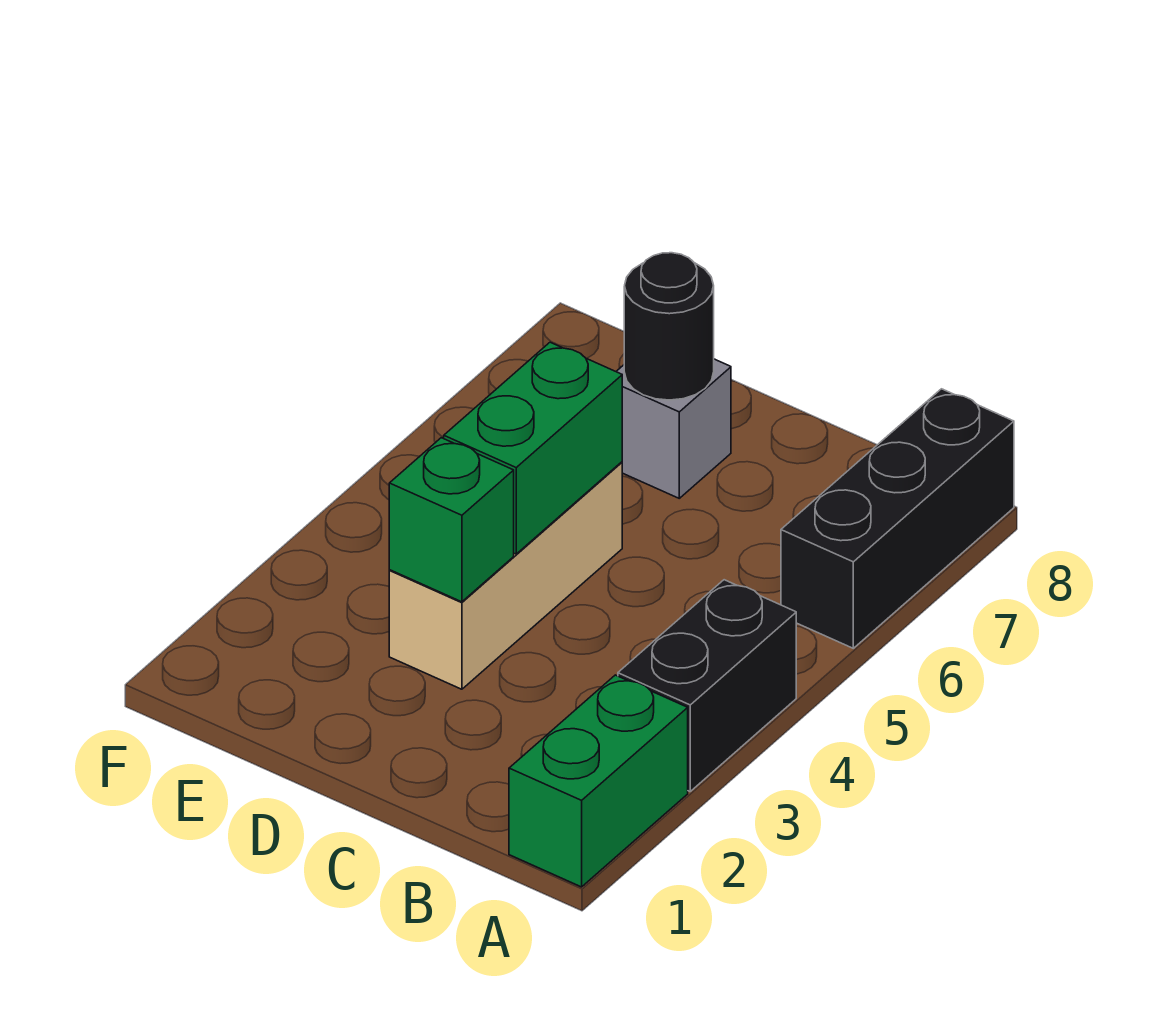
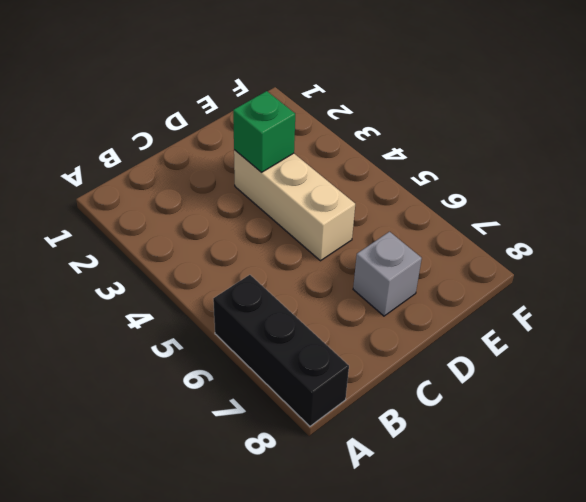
none -> green brick A1:A2 level 1
none -> black brick A3:A4 level 1

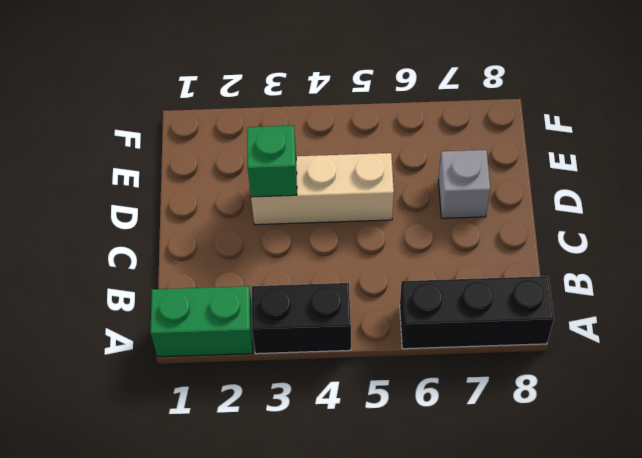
none -> green brick D4:D5 level 2
none -> black round brick D7 level 2

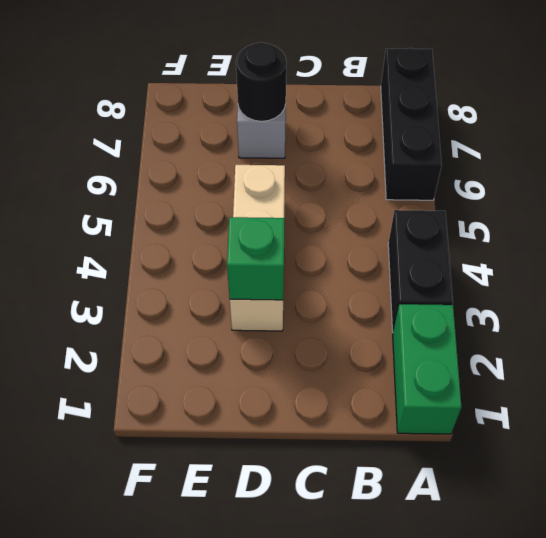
none -> green brick D4:D5 level 2

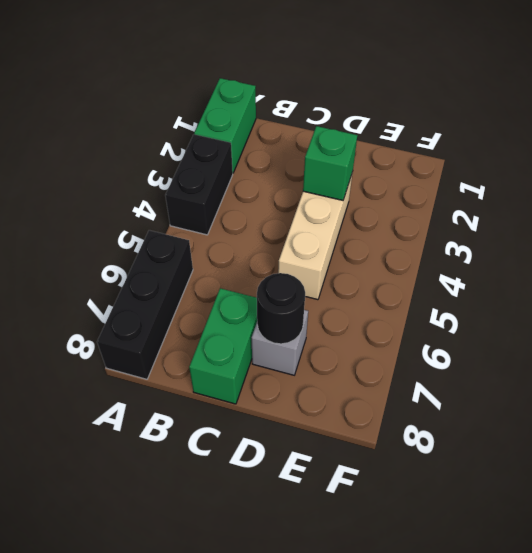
green brick C7:C8 level 1 -> green brick D4:D5 level 2

